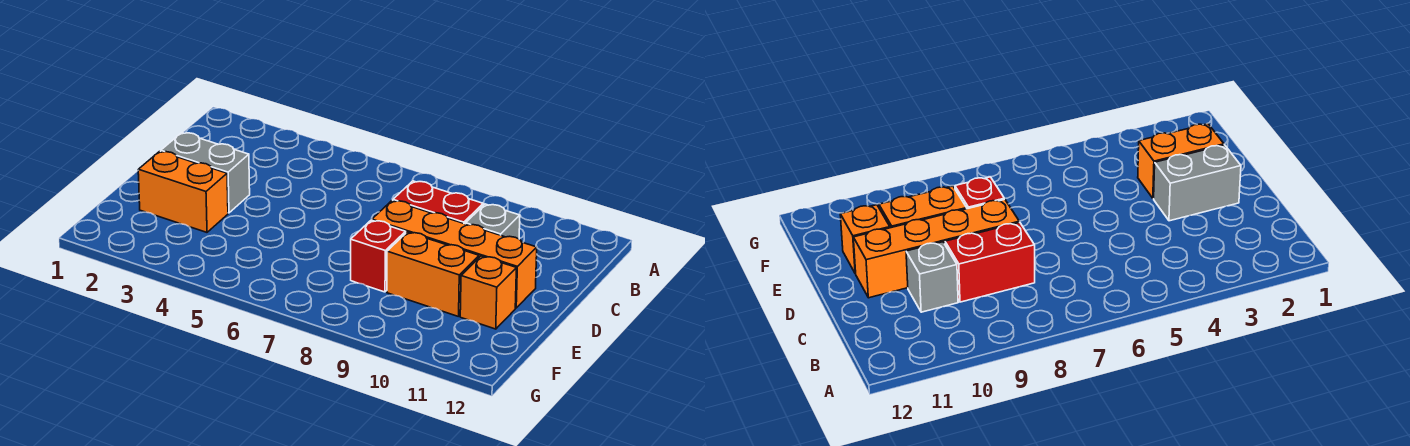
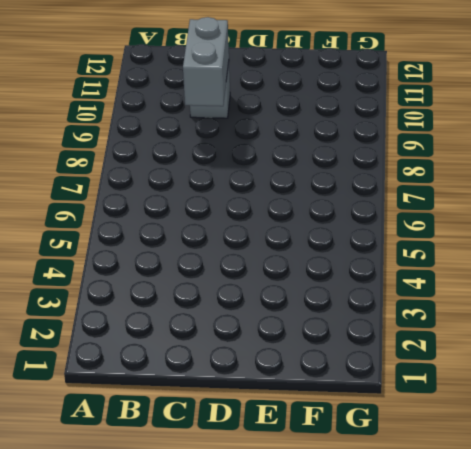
grey brick C9:C10 level 2 -> grey brick D2:D3 level 1
none -> red brick C8:C9 level 1
none -> orange brick D8:D11 level 1

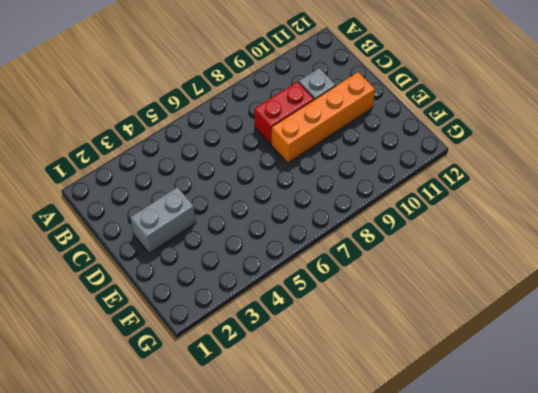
none -> orange brick E2:E3 level 1
none -> red brick E8 level 1

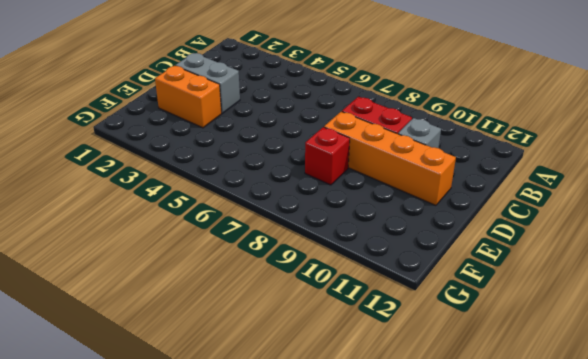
none -> orange brick E9:E10 level 1
none -> orange brick E11 level 1

